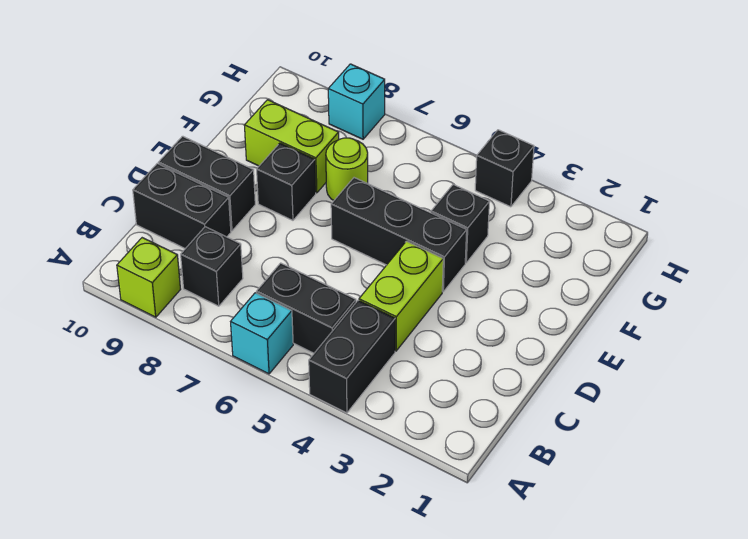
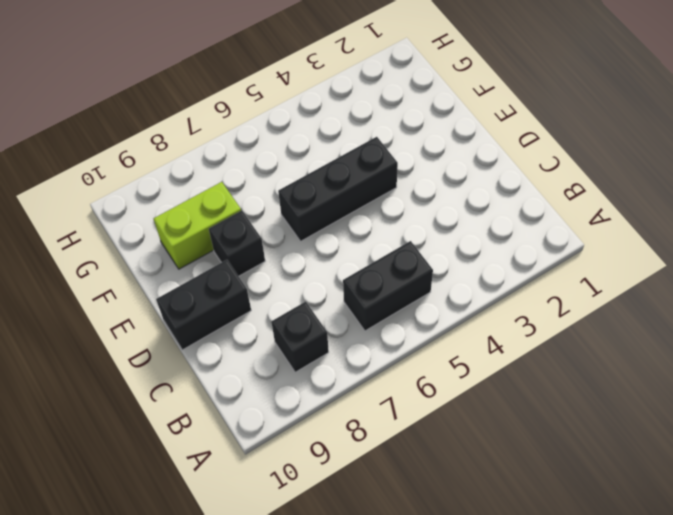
none -> black brick A4:B4 level 1
none -> cyan brick A6 level 1
none -> lime brick A9 level 1

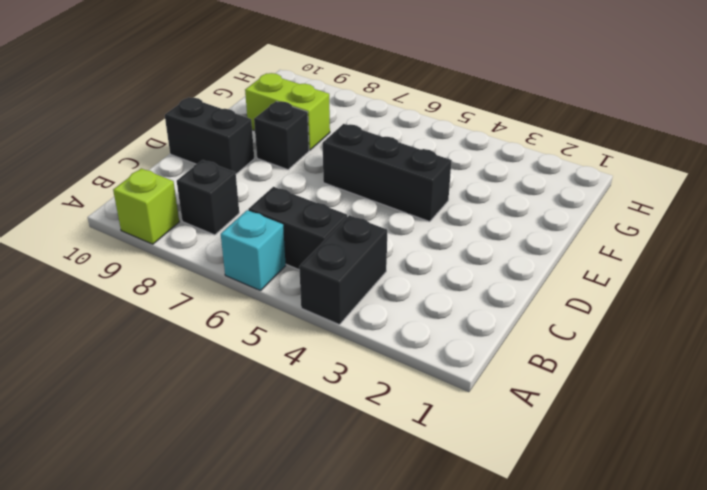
none -> lime brick C4:D4 level 1
none -> black brick C9:C10 level 1
none -> black brick F4 level 1

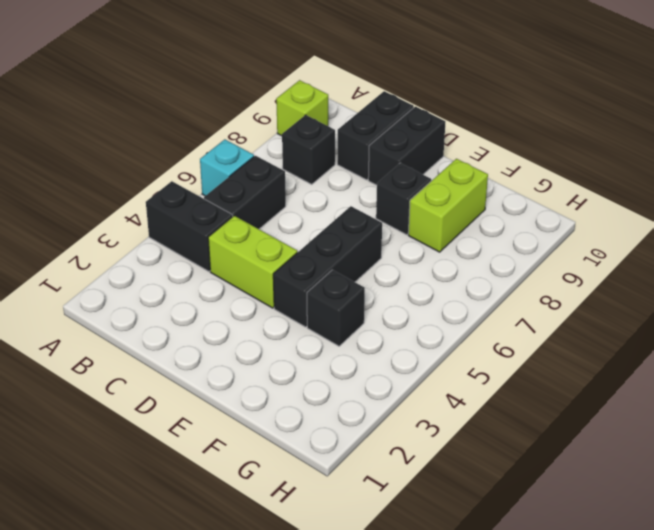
none -> lime round brick F7 level 1
none -> black brick H4 level 1
none -> cyan brick H8 level 1

